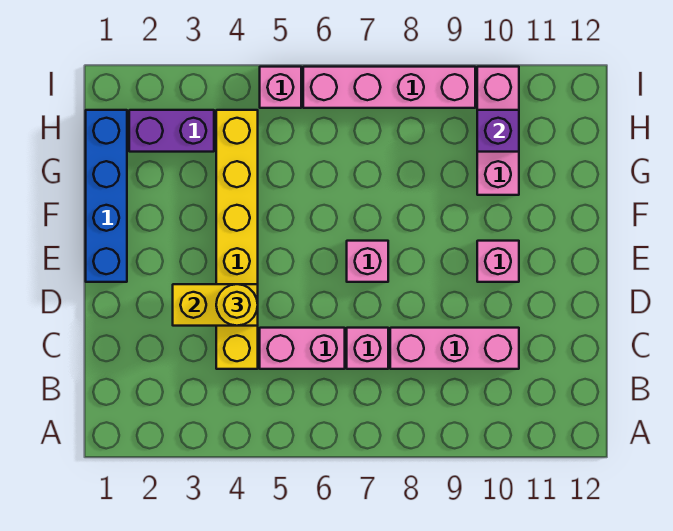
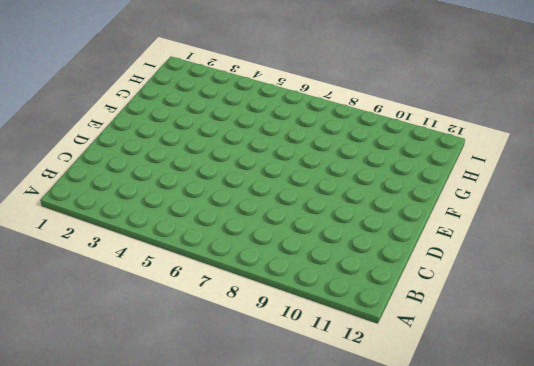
none -> yellow brick C4:H4 level 1
none -> pink brick C5:C6 level 1
none -> pink brick C7 level 1

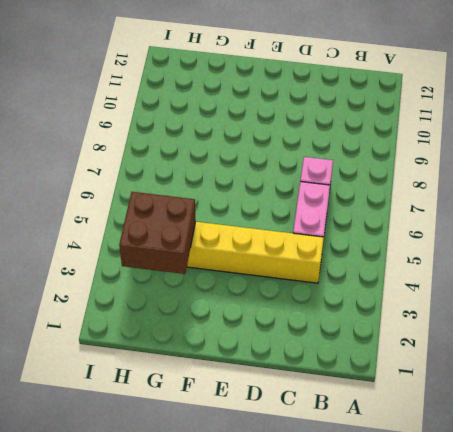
brown brick G3:H4 level 2 -> none
none -> pink brick C8:C10 level 1
none -> blue brick E1:H1 level 1
none -> pink brick E7 level 1

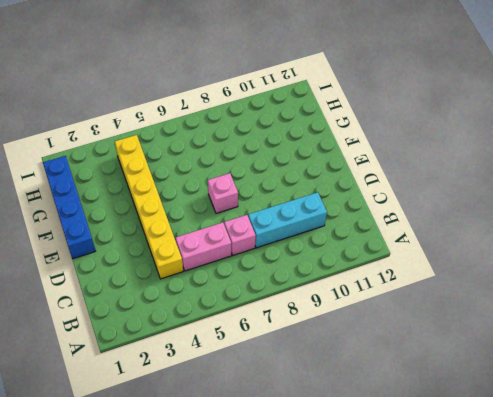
cyan brick C8:C10 level 1 -> pink brick C8:C10 level 1
none -> pink brick E10 level 1
none -> pink brick G10:I10 level 1
none -> purple brick H2:H3 level 1

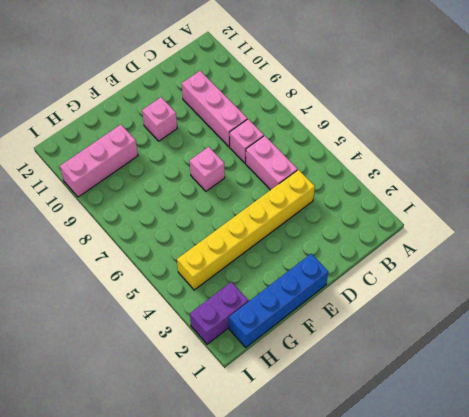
purple brick H2:I2 level 1 -> purple brick H2:H3 level 1
none -> pink brick I5 level 1
none -> pink brick I6:I9 level 1
none -> yellow brick D3:D4 level 2

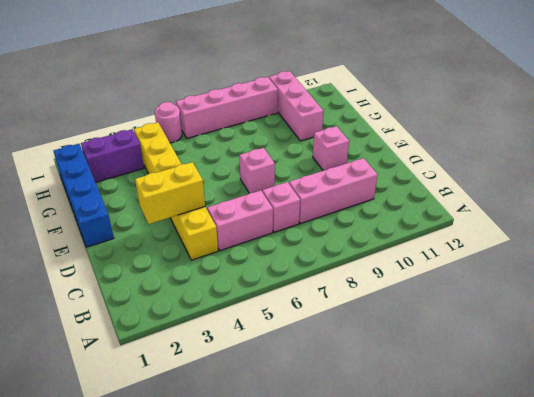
pink round brick I5 level 1 -> pink brick I5 level 1
none -> purple brick H10 level 2
none -> yellow round brick D4 level 3

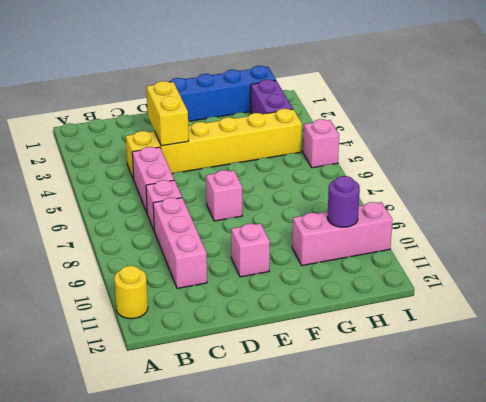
yellow round brick A11 level 1 -> yellow round brick D4 level 3
purple round brick H10 level 2 -> purple brick H10 level 2
none -> pink brick I6:I9 level 1

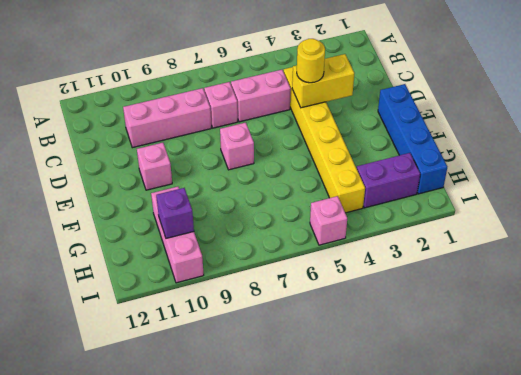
none -> pink brick I6:I9 level 1

